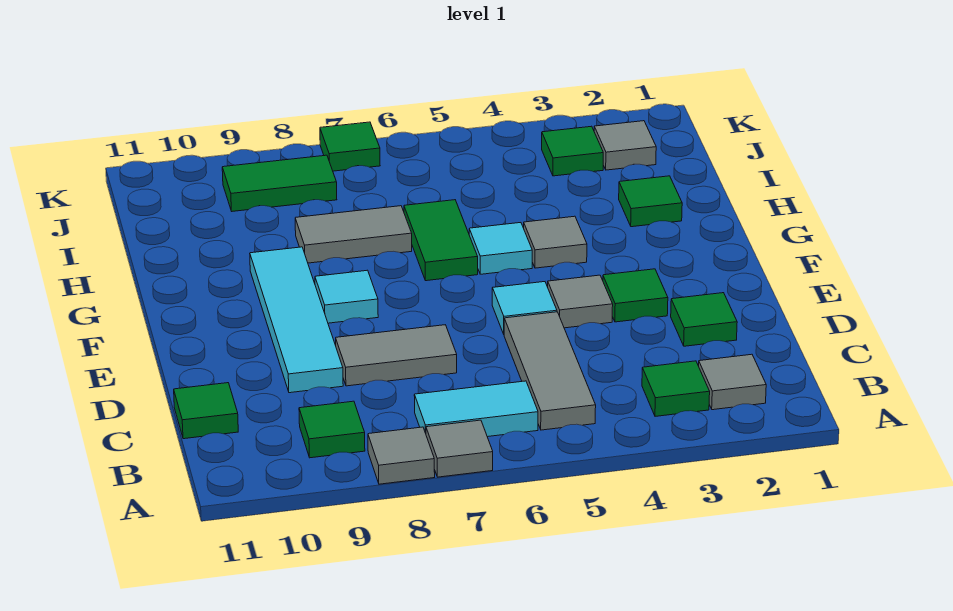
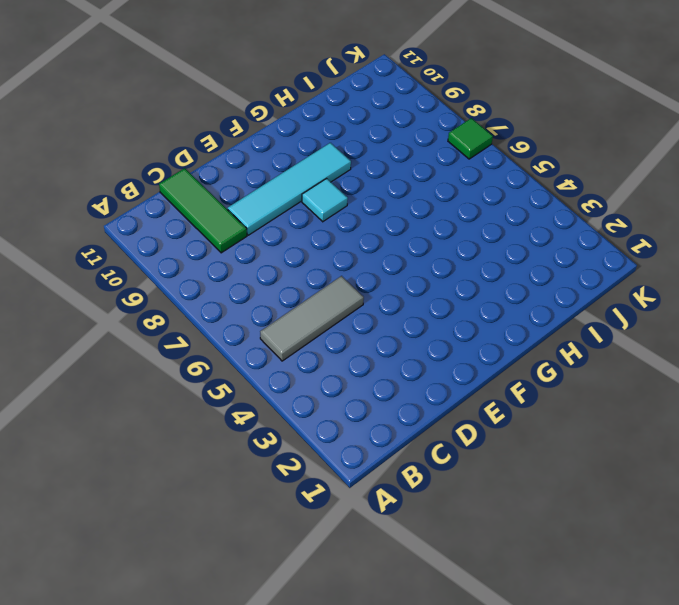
green tile C9:C11 level 1 -> green tile C11 level 1
none -> grey tile A7 level 1
none -> grey tile A8 level 1
none -> grey tile B2 level 1

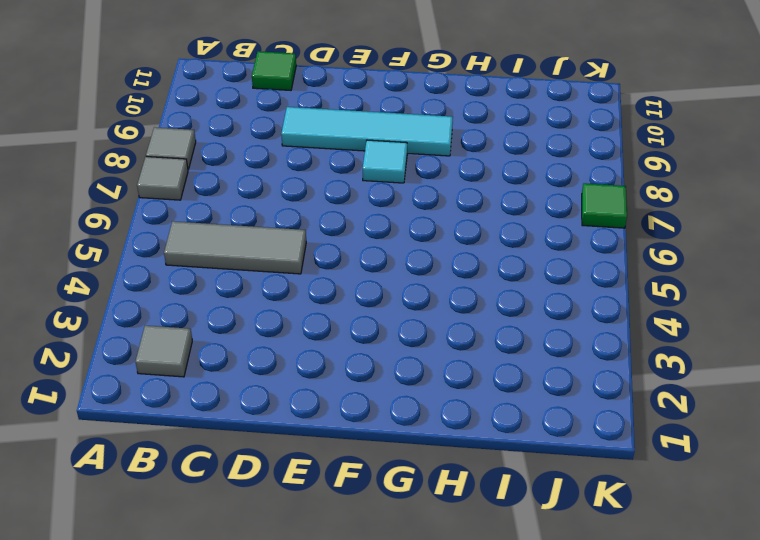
none -> green tile B3 level 1
none -> cyan tile B6:B7 level 1
none -> green tile B9 level 1

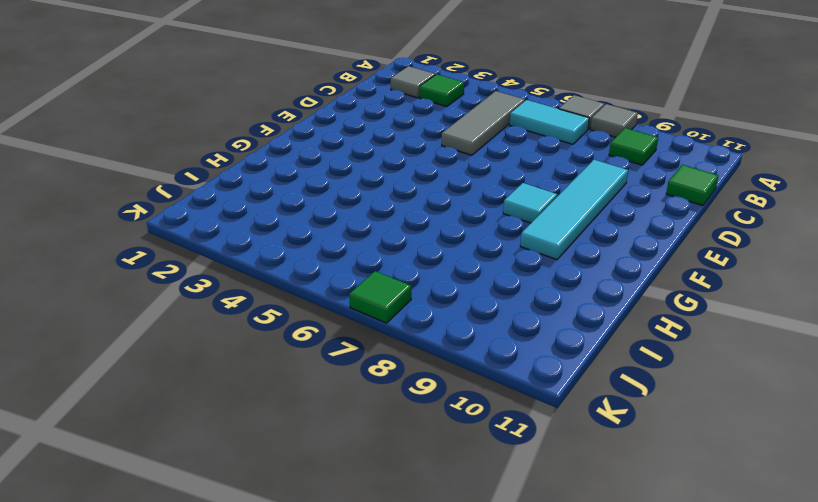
none -> green tile D2 level 1
none -> grey tile D7:D8 level 1
none -> green tile E3 level 1

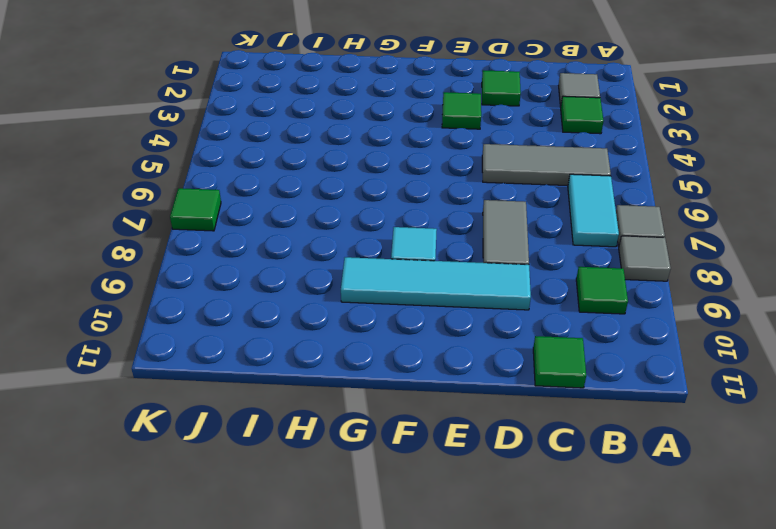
none -> grey tile E4 level 1
none -> cyan tile E5 level 1
none -> grey tile G4 level 1

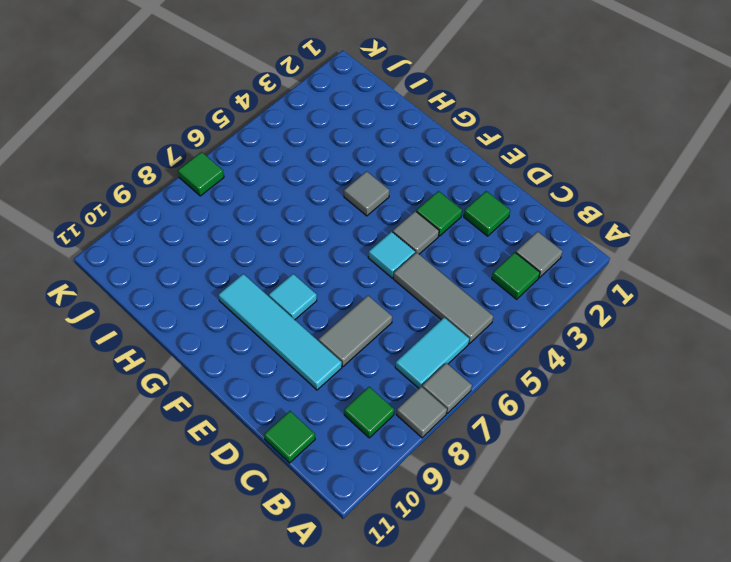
none -> cyan tile G5 level 1
none -> green tile G6:H6 level 1
none -> green tile H2 level 1

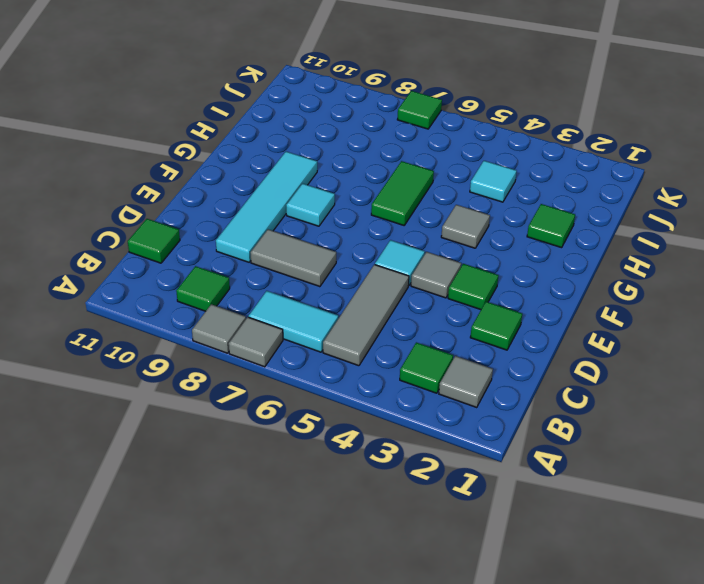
cyan tile I4 level 1 -> cyan tile G5 level 1
none -> grey tile H7:H8 level 1
none -> grey tile J2 level 1
none -> green tile J3 level 1

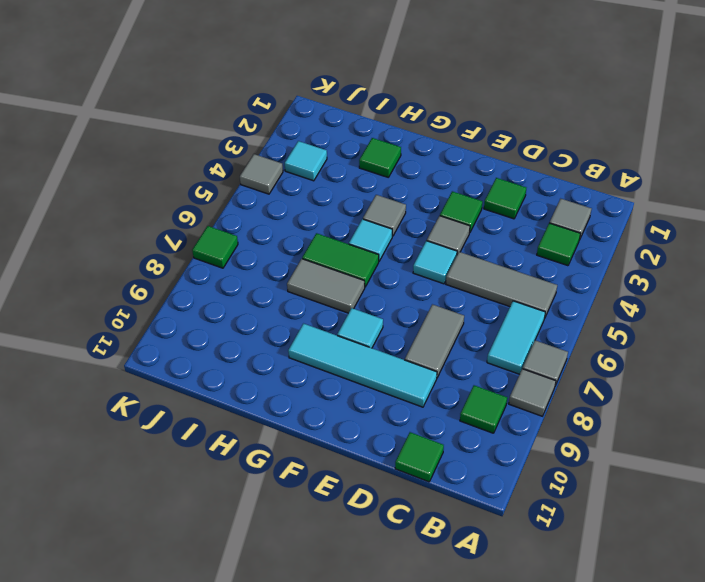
grey tile G7:H7 level 1 -> grey tile H7:H8 level 1
cyan tile J3 level 1 -> green tile J3 level 1
grey tile K4 level 1 -> grey tile J2 level 1
none -> green tile J8:J9 level 1

